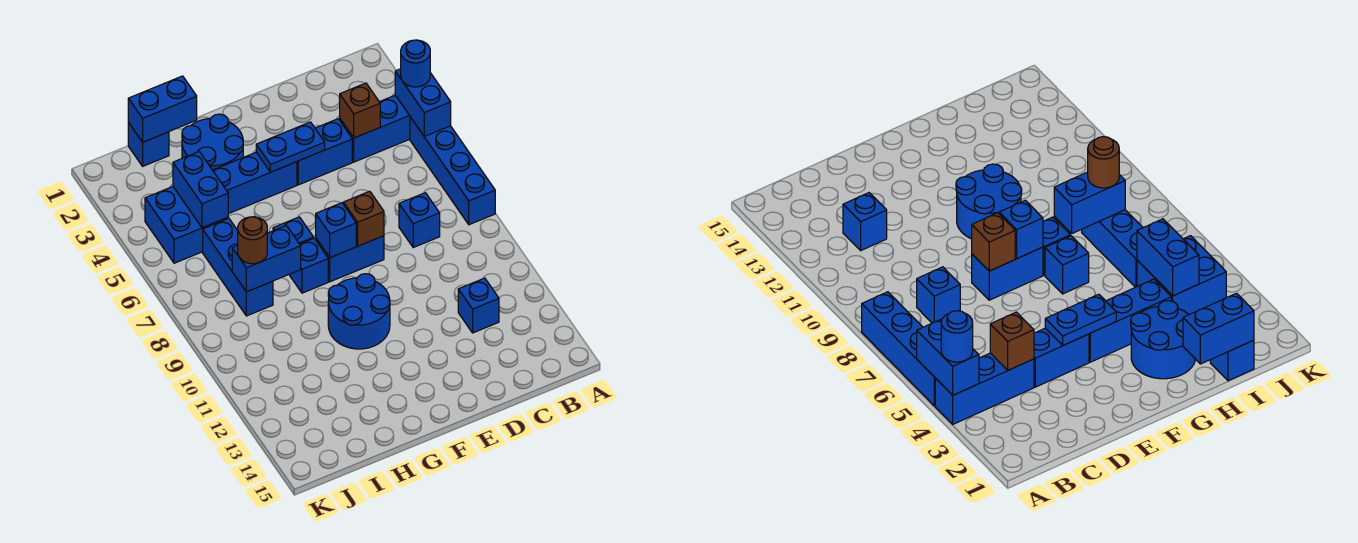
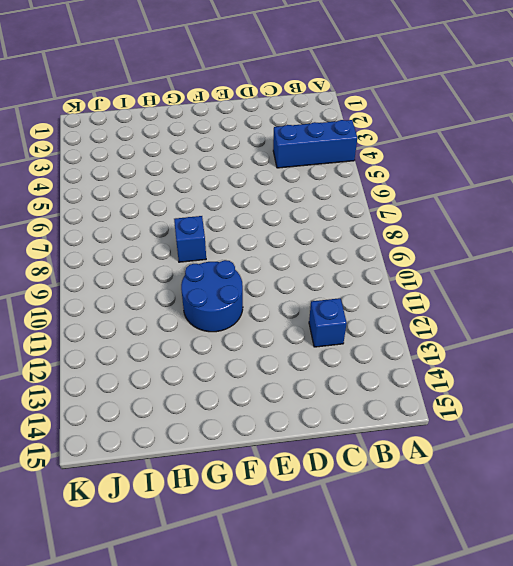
none -> blue brick A5:A8 level 1
none -> blue brick C8 level 1
none -> blue brick D4:E4 level 1

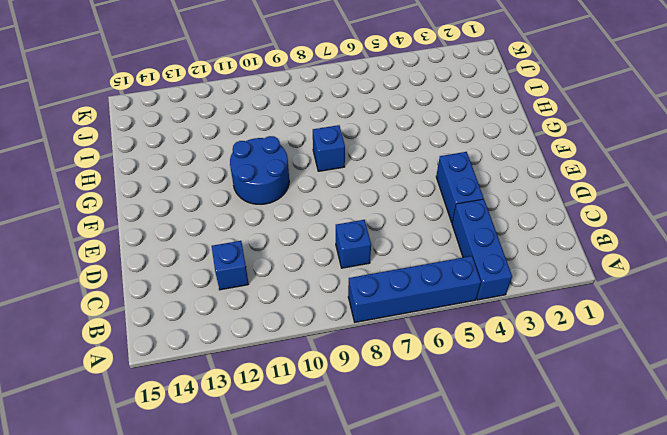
none -> blue brick E8:F8 level 1
none -> blue brick F4:H4 level 1
none -> blue round brick G2:H3 level 1

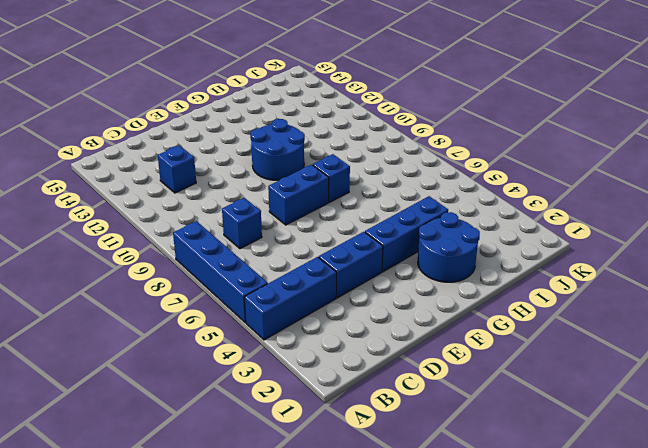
none -> blue brick G7 level 1
none -> blue brick I1 level 1
none -> blue brick I4:J5 level 1

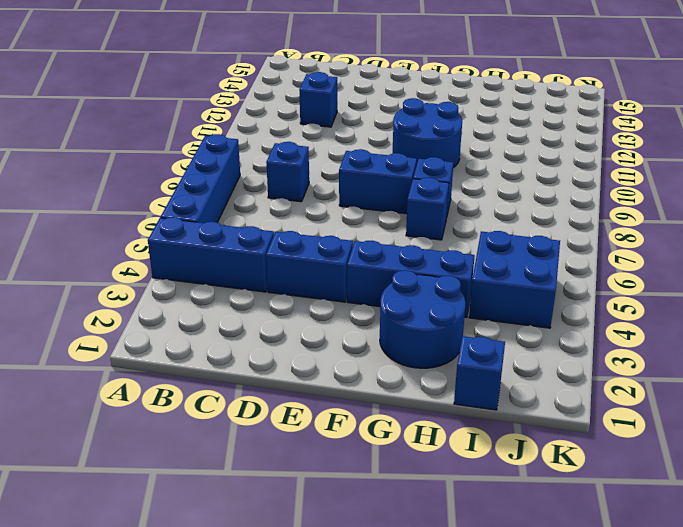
none -> blue brick I6:I8 level 1
none -> blue brick A4:A5 level 2
none -> brown brick C4 level 2

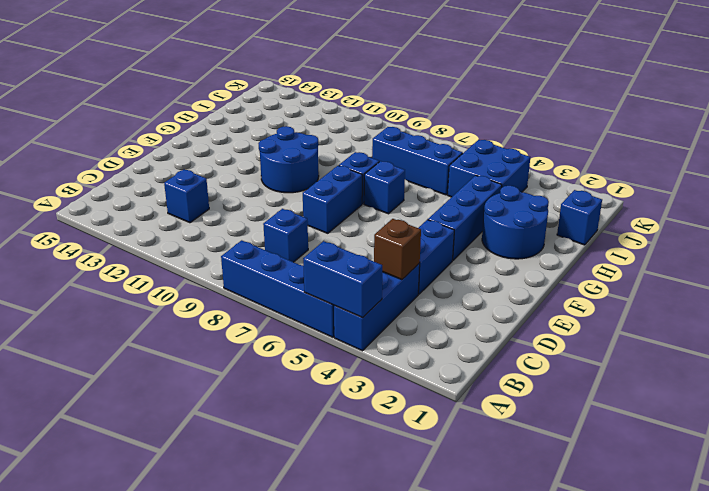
none -> blue plate E4:F4 level 2
none -> brown brick E8 level 2
none -> blue brick F8 level 2

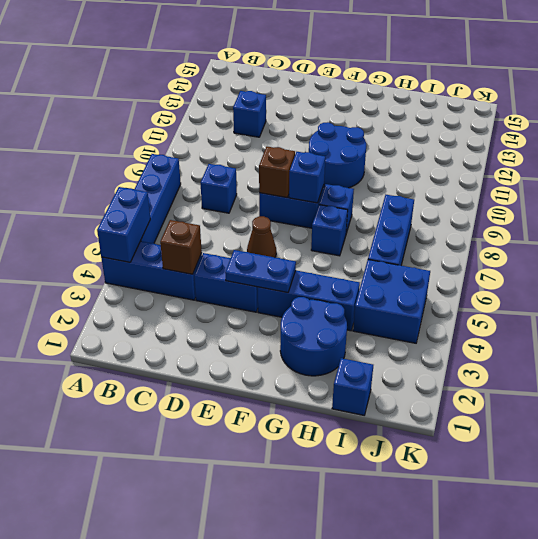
brown cone E6 level 1 -> none
none -> blue brick H1:I1 level 2
none -> blue brick H8:I8 level 2
none -> blue brick I4:I5 level 2

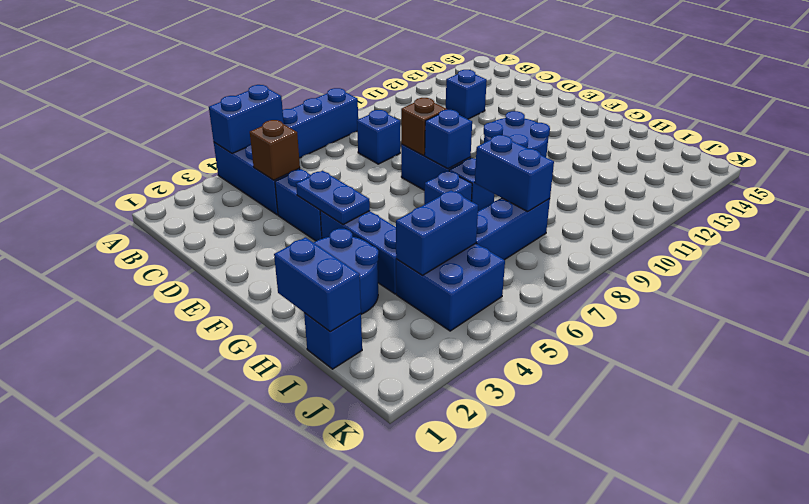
none -> blue round brick A4 level 3
none -> brown round brick I8 level 3

